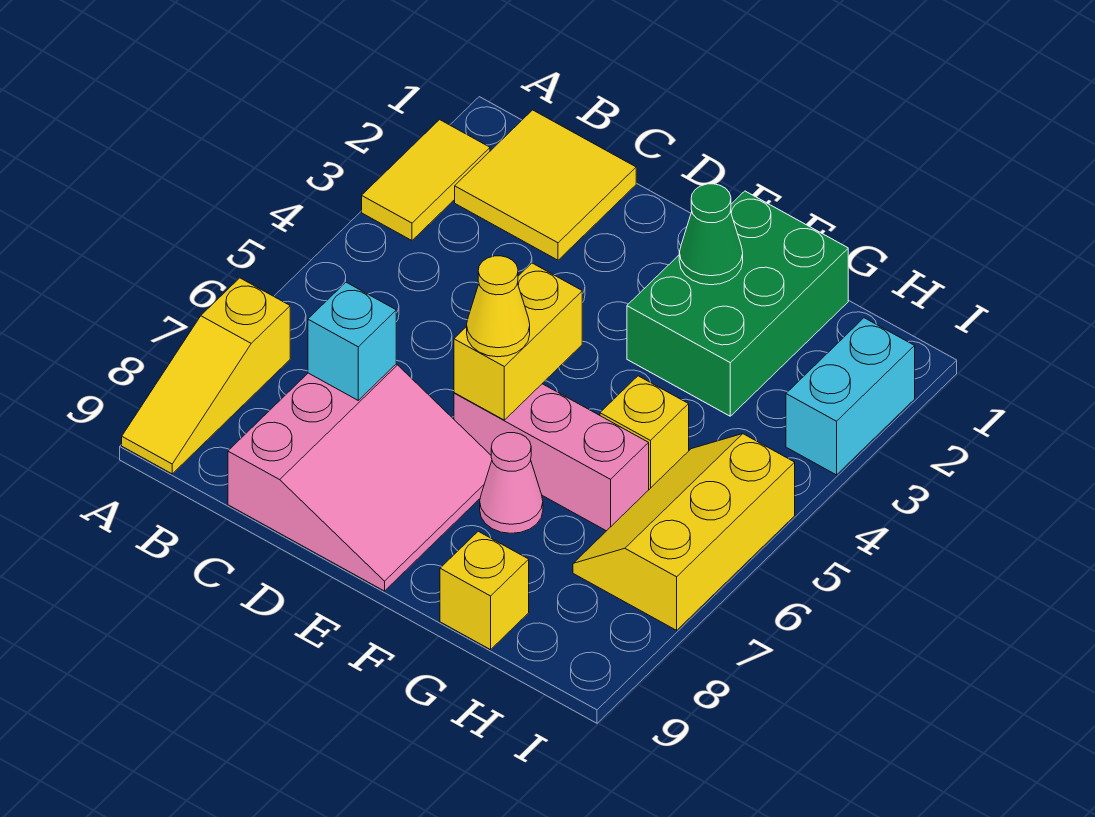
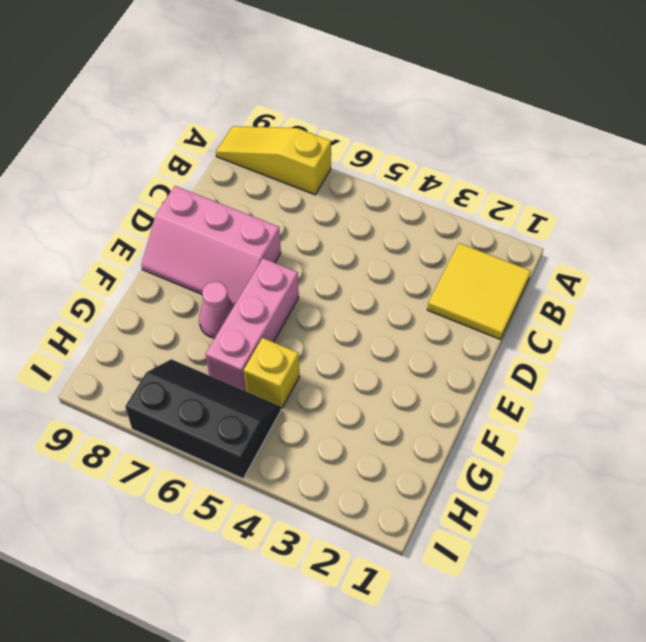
pink slope D7:E9 level 1 top D -> pink slope C7:E9 level 1 top C
black slope H5:I7 level 1 top I -> yellow slope H5:I7 level 1 top I
none -> yellow tile A2:A3 level 1
none -> green brick F1:G3 level 1
none -> yellow brick G9 level 1

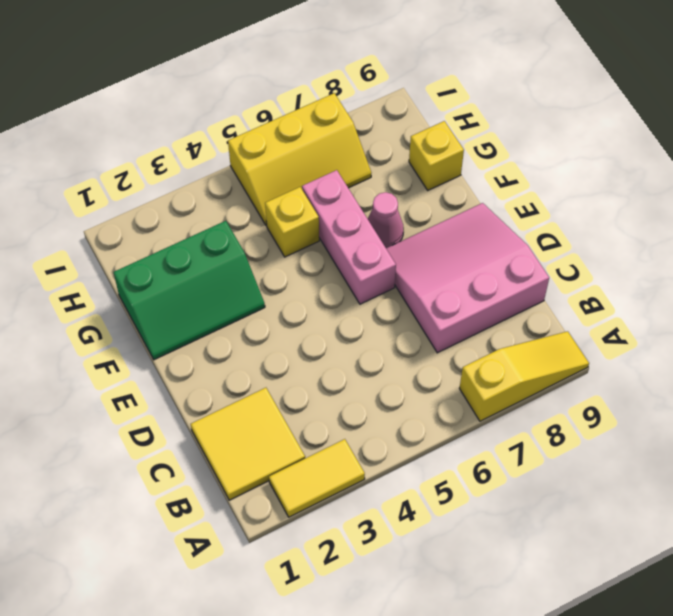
green slope F1:G3 level 1 top G -> green brick F1:G3 level 1
none -> cyan brick I2:I3 level 1
none -> cyan brick C7 level 2
none -> yellow brick E5:E6 level 2

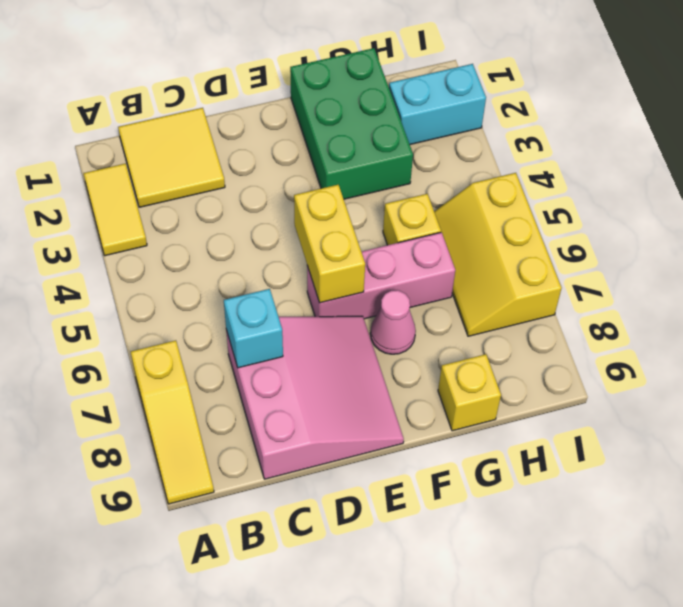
cyan brick H2:I2 level 1 -> cyan brick I2:I3 level 1
none -> green cone F2 level 2
none -> yellow cone E6 level 3

